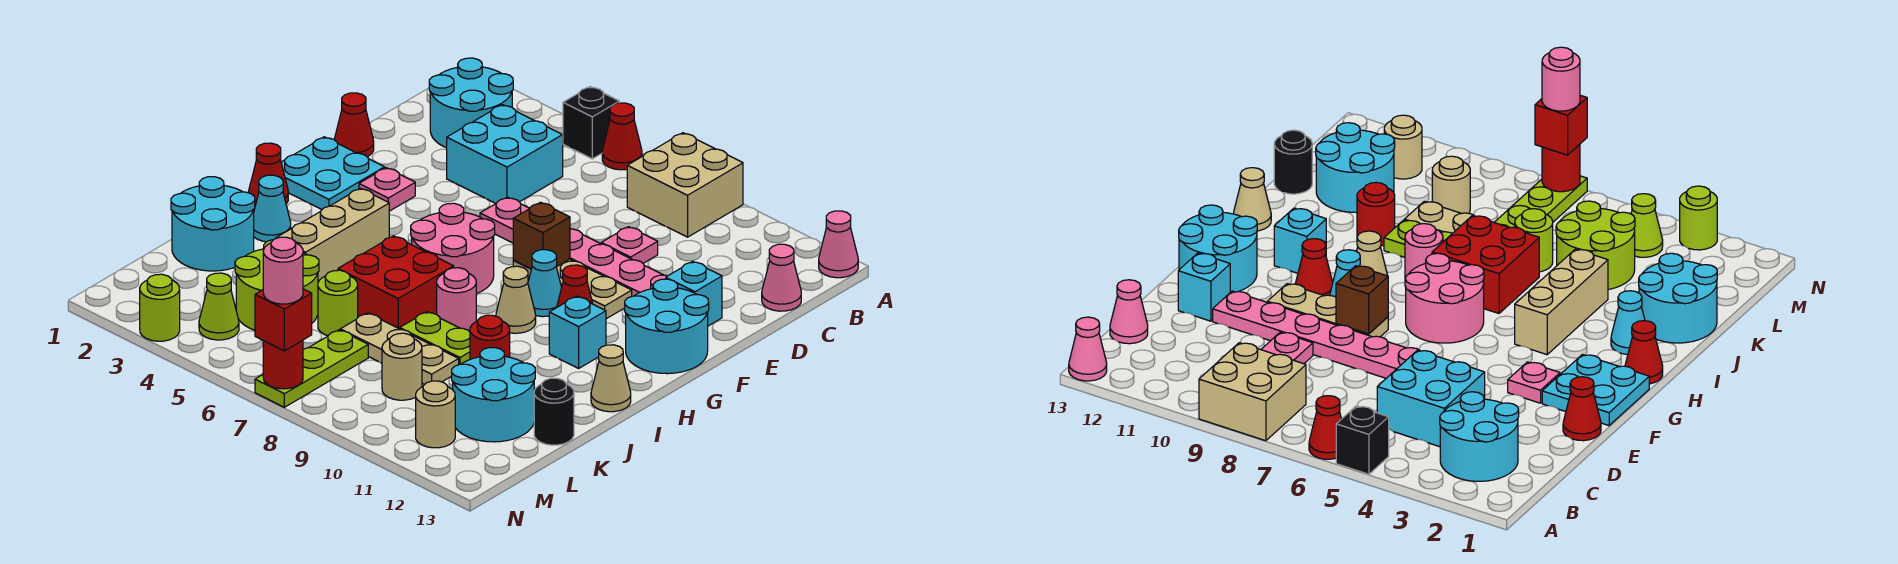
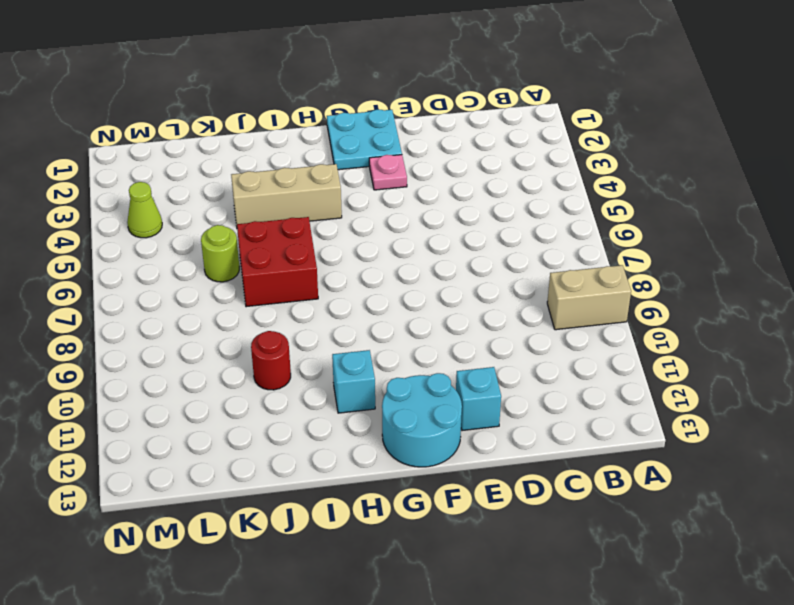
tan brick A9:B9 level 1 -> tan brick A8:B9 level 1
none -> black brick A5 level 1
none -> red cone A6 level 1
none -> pink cone A13 level 1
none -> cyan round brick B2:C3 level 1

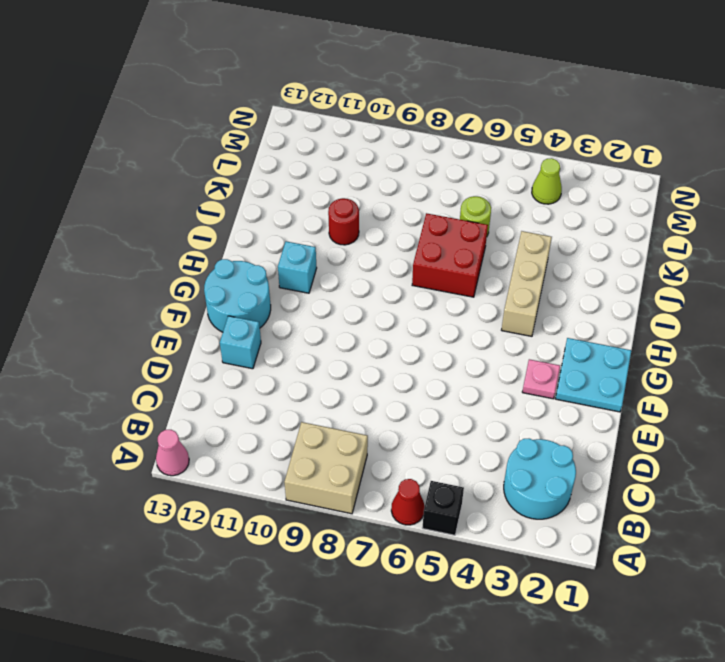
none -> cyan brick C4:D5 level 1
none -> pink cone C13 level 1
none -> pink plate D9 level 1
none -> red cone E1 level 1

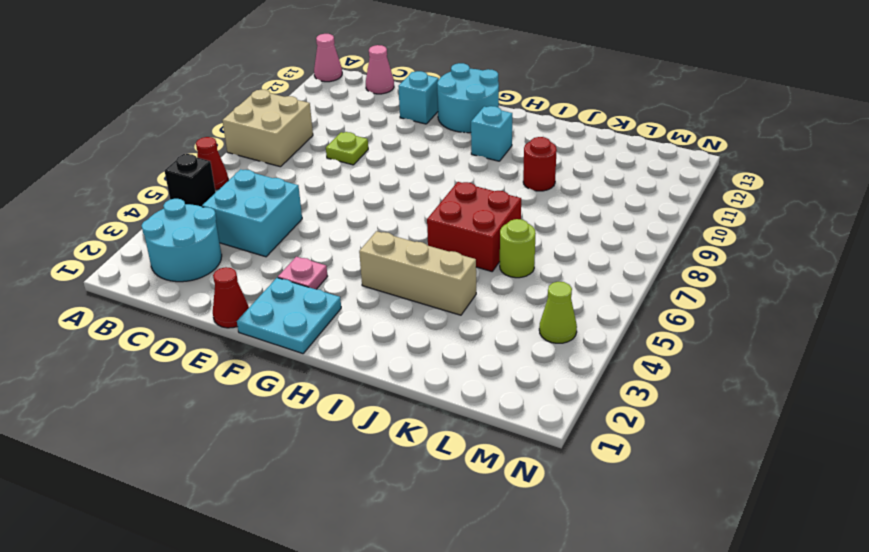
lime plate D9 level 1 -> pink plate D9 level 1
none -> pink plate E6:E11 level 1
none -> tan plate F8:F10 level 1
none -> pink round brick G6:H7 level 1
none -> cyan cone G9 level 1

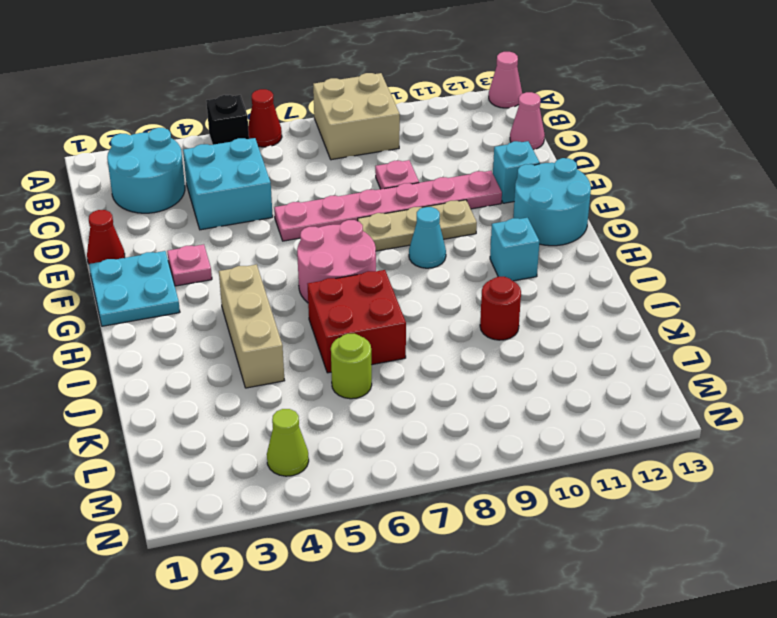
none -> red cone G10 level 1
none -> red cone H1 level 1
none -> tan cone H9 level 1
none -> cyan cone I2 level 1

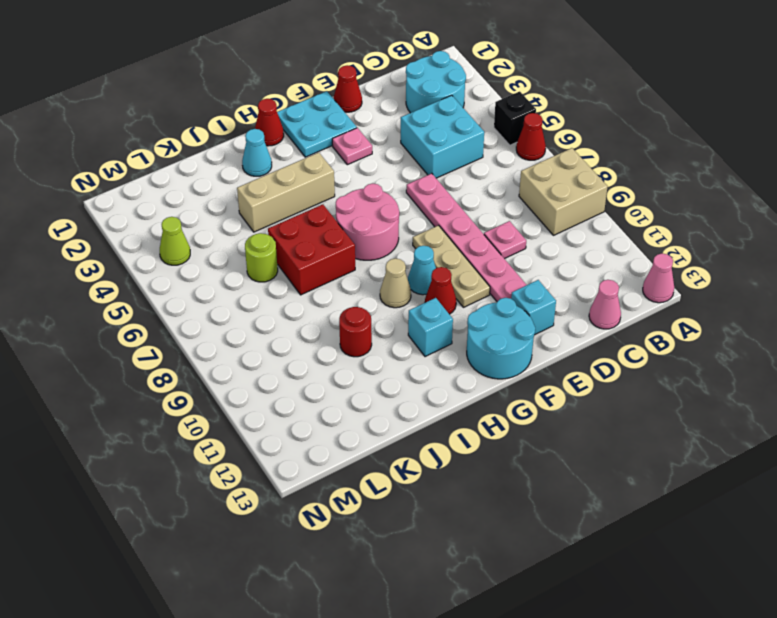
none -> pink round brick I8 level 1
none -> tan cone I13 level 1
none -> cyan round brick J1:K2 level 1
none -> lime plate J8:J9 level 1

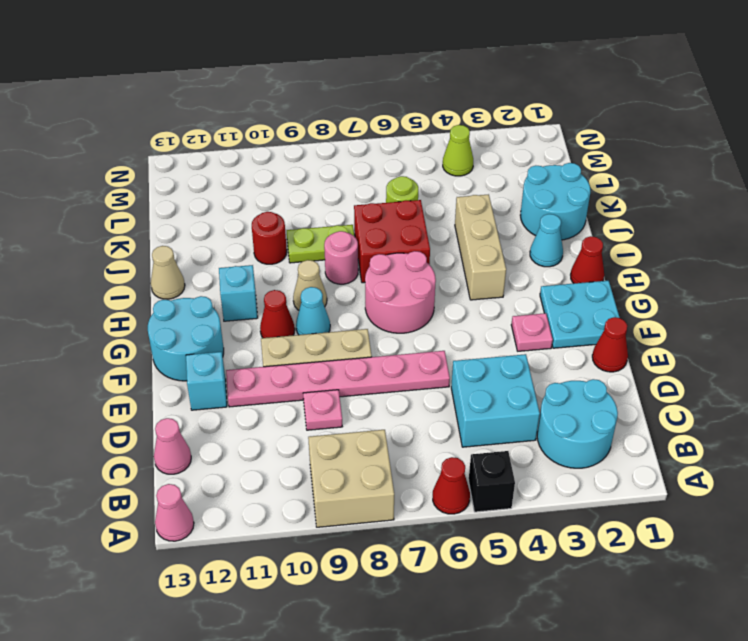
none -> lime round brick K4:L5 level 1
none -> tan plate K7:K9 level 1
none -> cyan round brick K11:L12 level 1
none -> black round brick K13 level 1

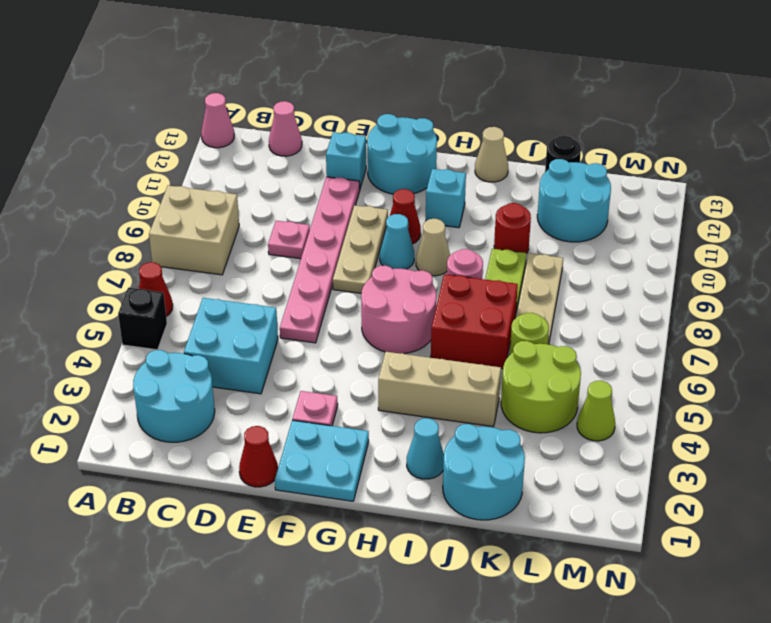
none -> red cone H1 level 1
none -> lime plate L7:N7 level 1
none -> tan round brick L9 level 1
none -> tan round brick M11 level 1

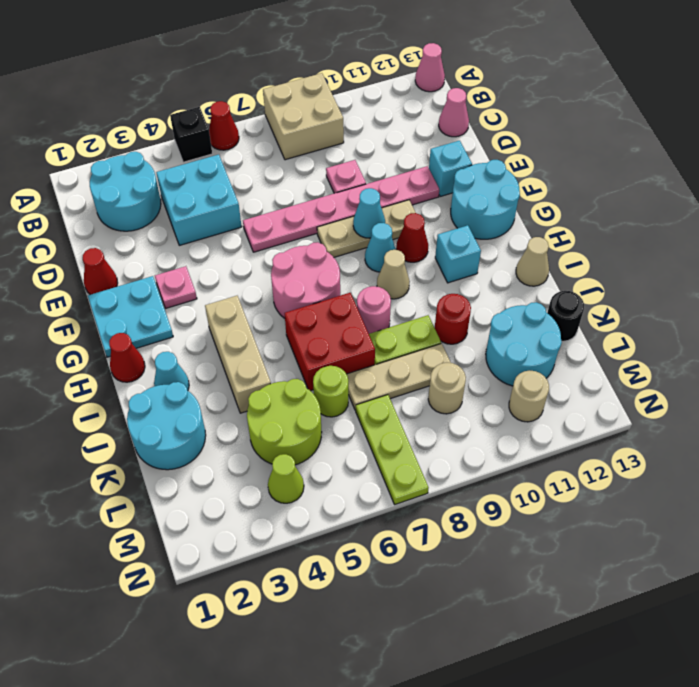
cyan cone F9 level 2 -> none
none -> lime round brick N3 level 1
none -> brown brick F8 level 2
none -> red round brick N7 level 2
none -> red brick N7 level 3

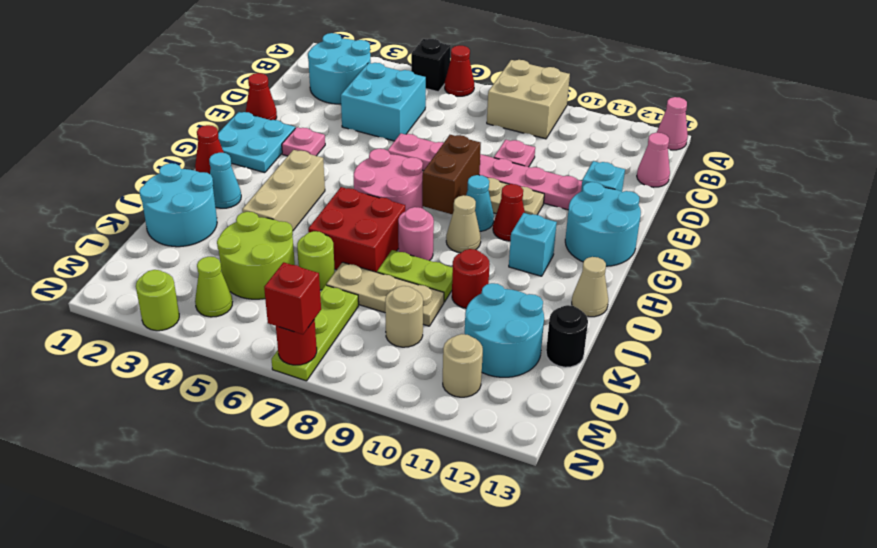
brown brick F8:G8 level 2 -> brown brick F8 level 2
none -> pink round brick N7 level 4

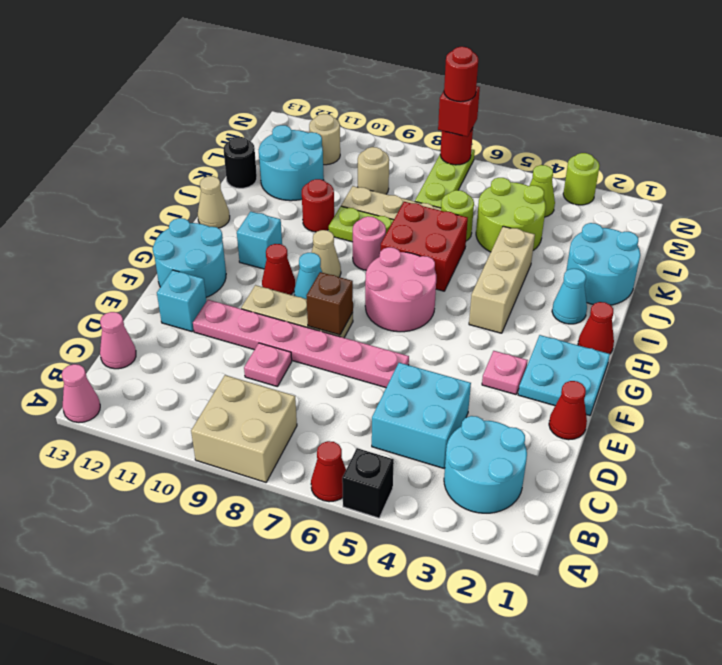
red round brick N7 level 4 -> pink round brick N7 level 4

